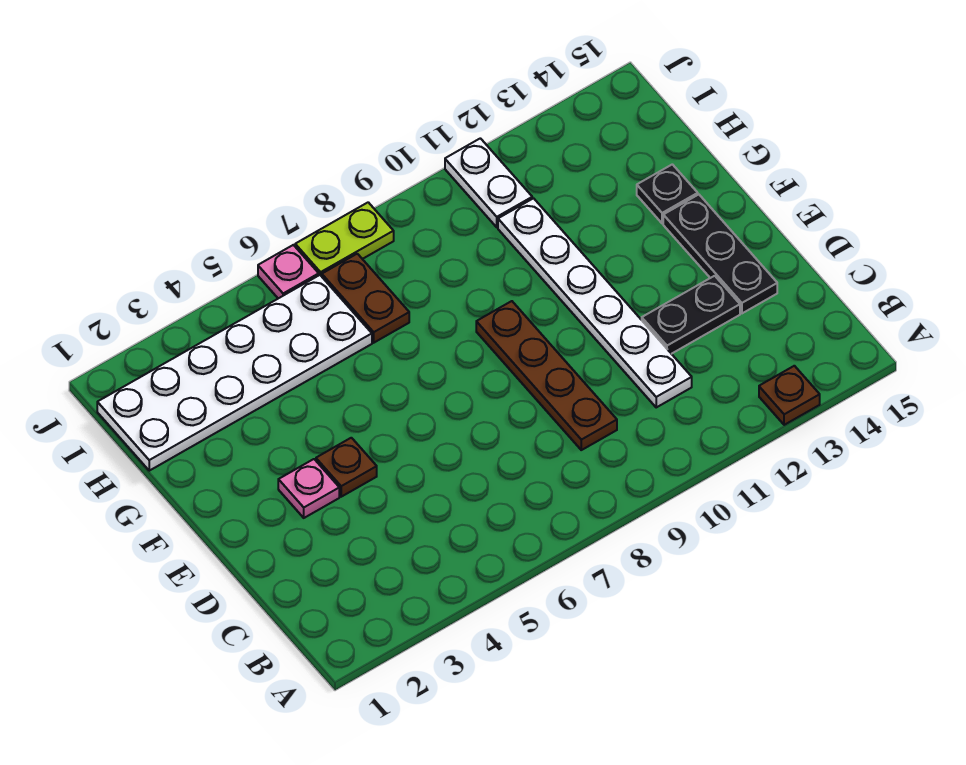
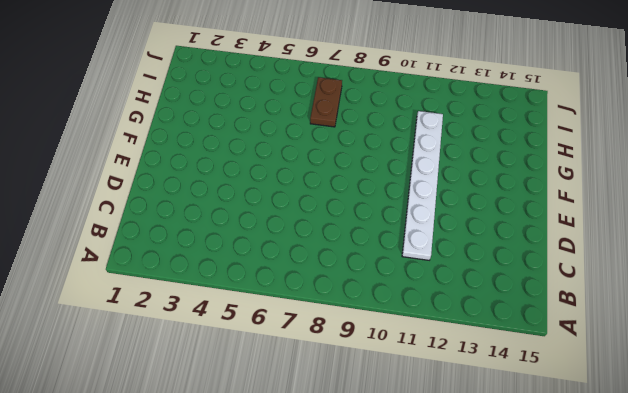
none -> brown plate A13 level 1
none -> brown plate C9:F9 level 1
none -> black plate D12:D13 level 1

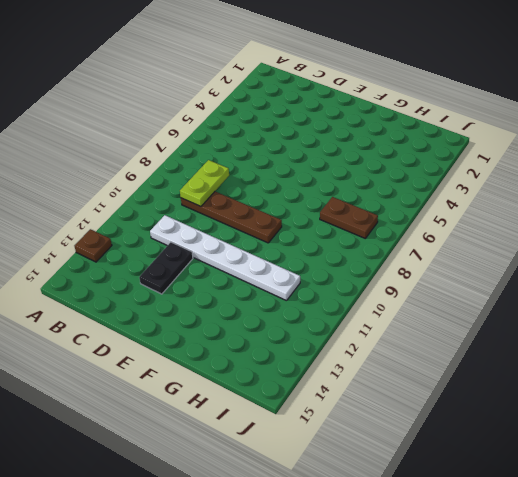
lime plate C8:C9 level 2 -> lime plate J7:J8 level 1
none -> black plate D14:F14 level 1
none -> pink plate E3 level 1
none -> brown plate E4 level 1

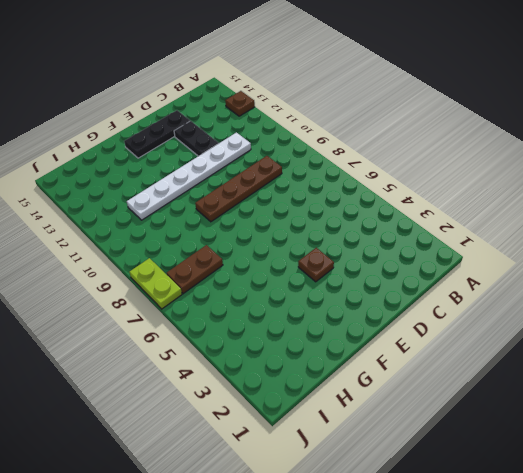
none -> pink plate E3 level 1
none -> black plate G14 level 1
none -> white plate H1:I6 level 1

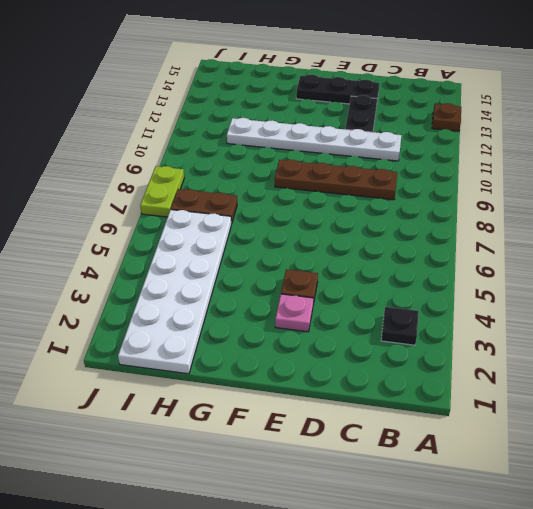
black plate B3 level 1 -> black plate G14 level 1
none -> white plate I11:J11 level 1
none -> pink plate J6 level 1

